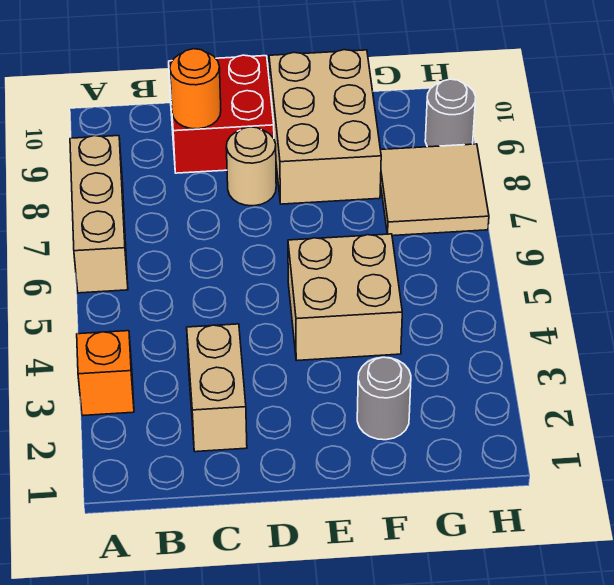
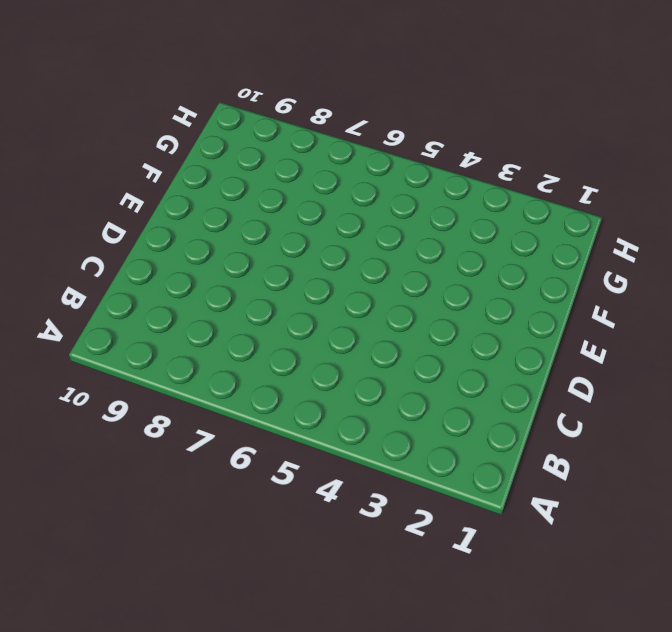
none -> orange brick A3 level 1
none -> tan brick A6:A8 level 1

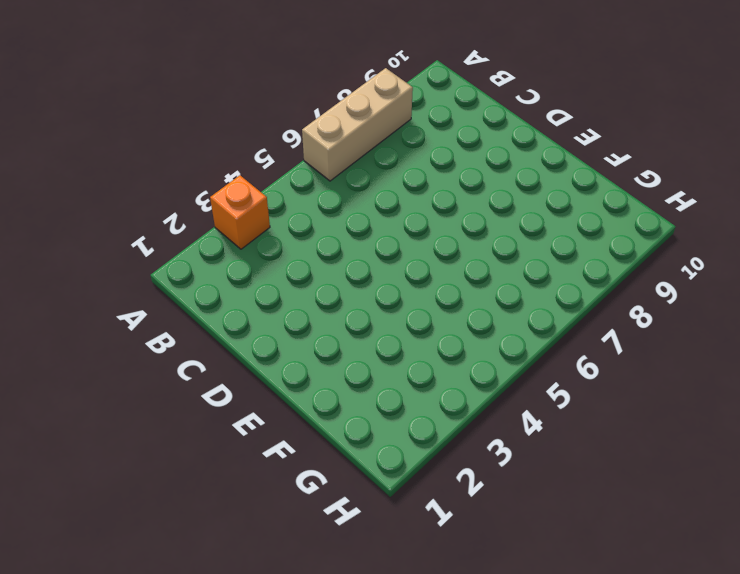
none -> tan brick C2:C3 level 1
none -> red brick C9:D10 level 1

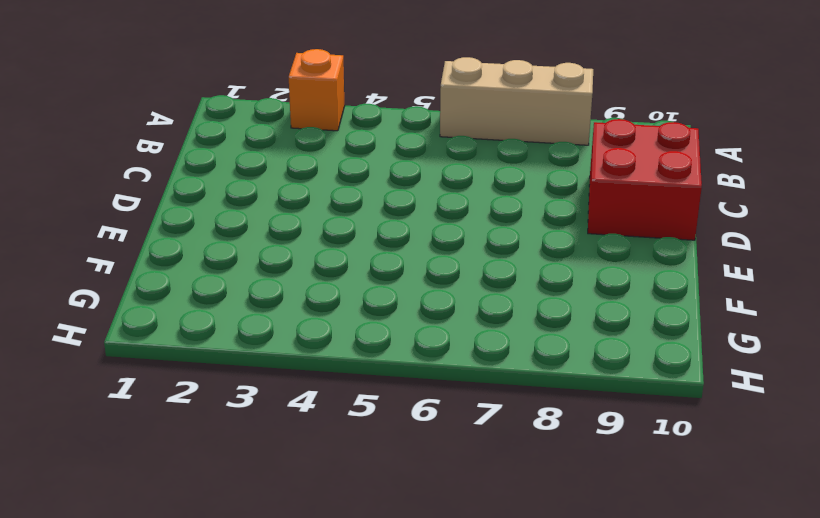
none -> tan brick C2:C3 level 1
none -> tan round brick D8 level 1

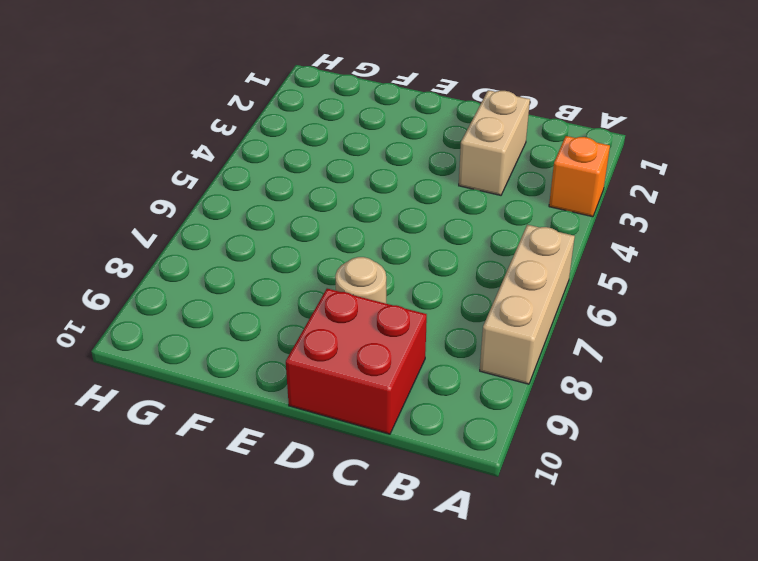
none -> tan brick E4:F5 level 1
none -> tan brick E8:F10 level 1

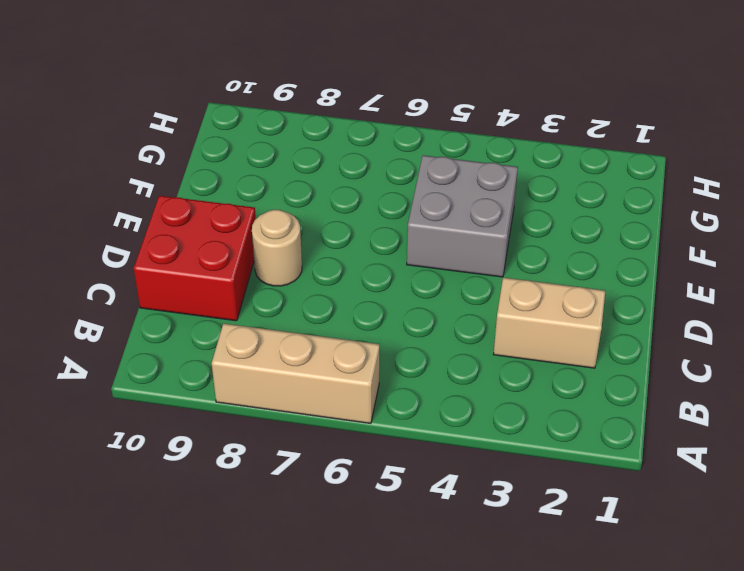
grey brick E4:F5 level 1 -> tan brick E4:F5 level 1
none -> orange brick A3 level 1
none -> tan brick E8:F10 level 1

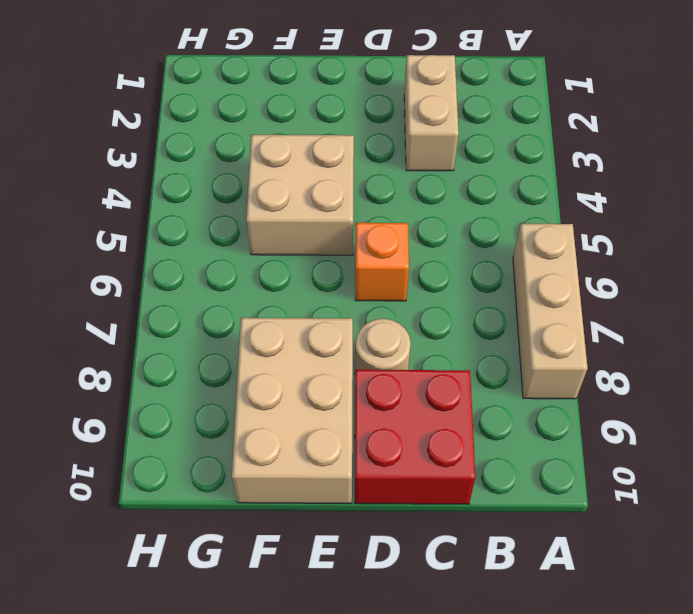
orange brick D6 level 1 -> orange brick A3 level 1
none -> grey round brick F2 level 1
none -> tan tile G7:H8 level 1

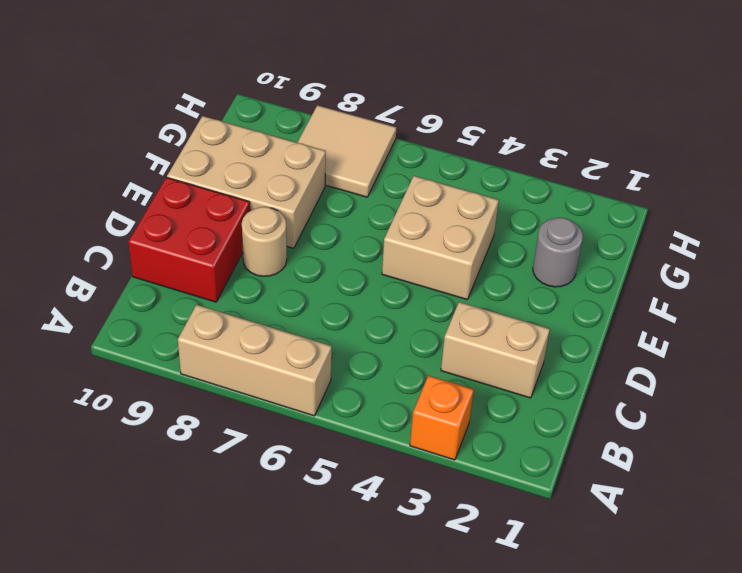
none -> grey round brick H9 level 1
none -> orange round brick C9 level 2

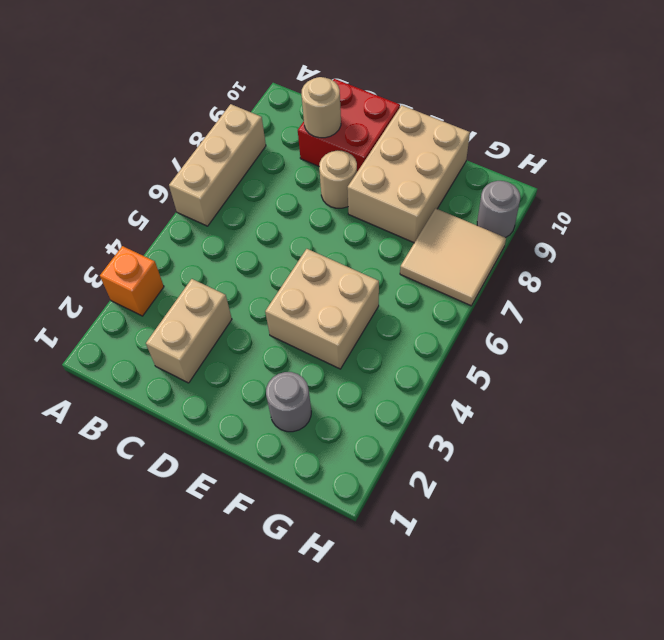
tan round brick C9 level 2 -> orange round brick C9 level 2

